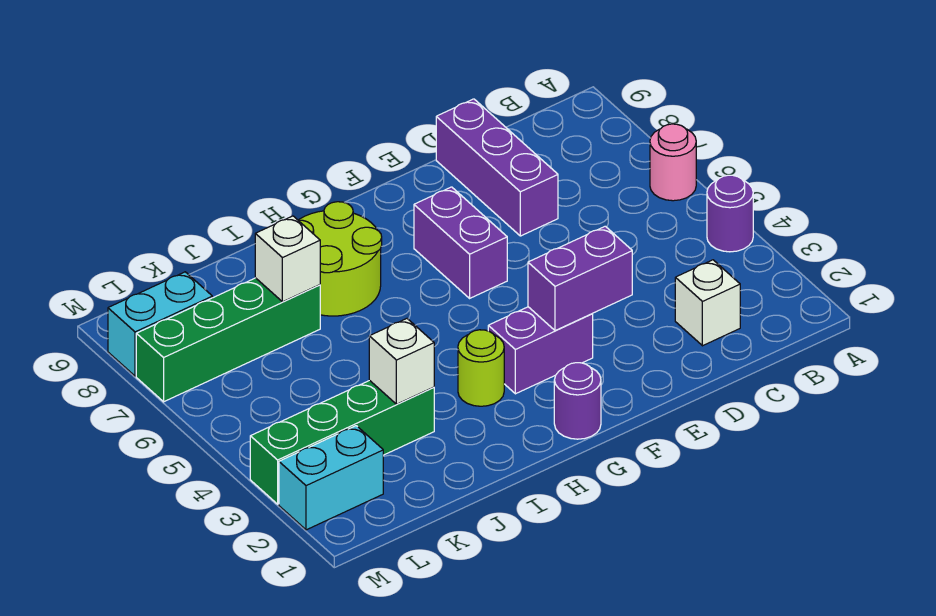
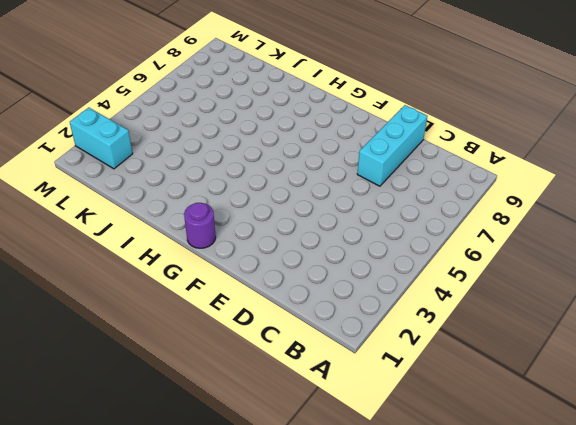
cyan brick D7:D9 level 1 -> purple brick D7:D9 level 1
none -> purple round brick A4 level 1
none -> pink round brick A6 level 1
none -> white brick C2 level 1

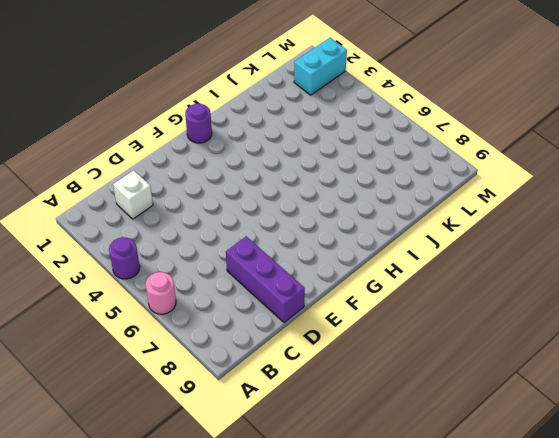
none -> purple brick F3:G3 level 1
none -> purple brick F6:F7 level 1
none -> lime round brick H3 level 1

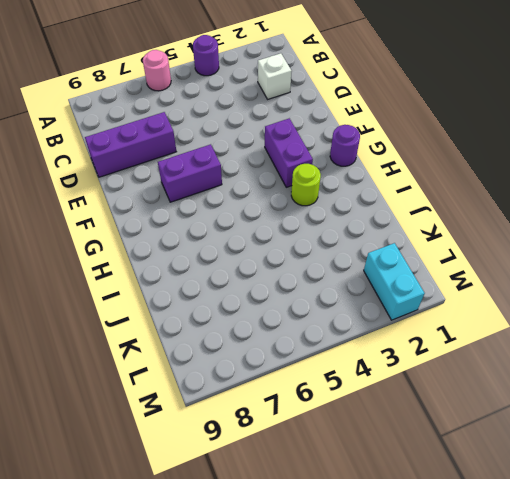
none -> lime round brick H7:I8 level 1
none -> green brick J3:M3 level 1
none -> green brick J7:M7 level 1

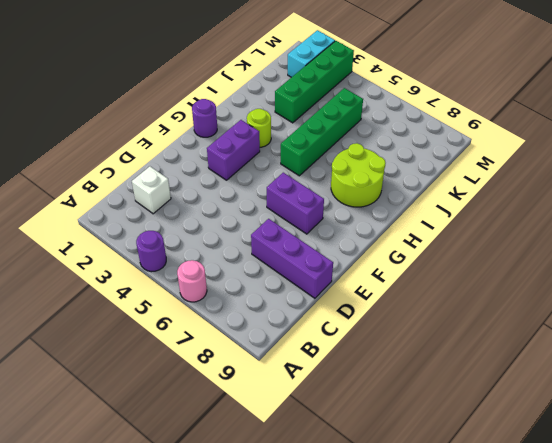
green brick H5:K5 level 1 -> green brick J7:M7 level 1
none -> cyan brick L8:M8 level 1
none -> purple brick E3:F3 level 2
none -> white brick J3 level 2

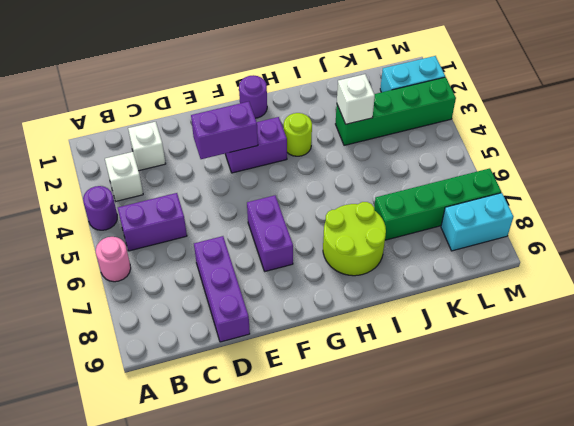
white brick B3 level 1 -> white brick J7 level 2
purple brick B5:C5 level 1 -> none

